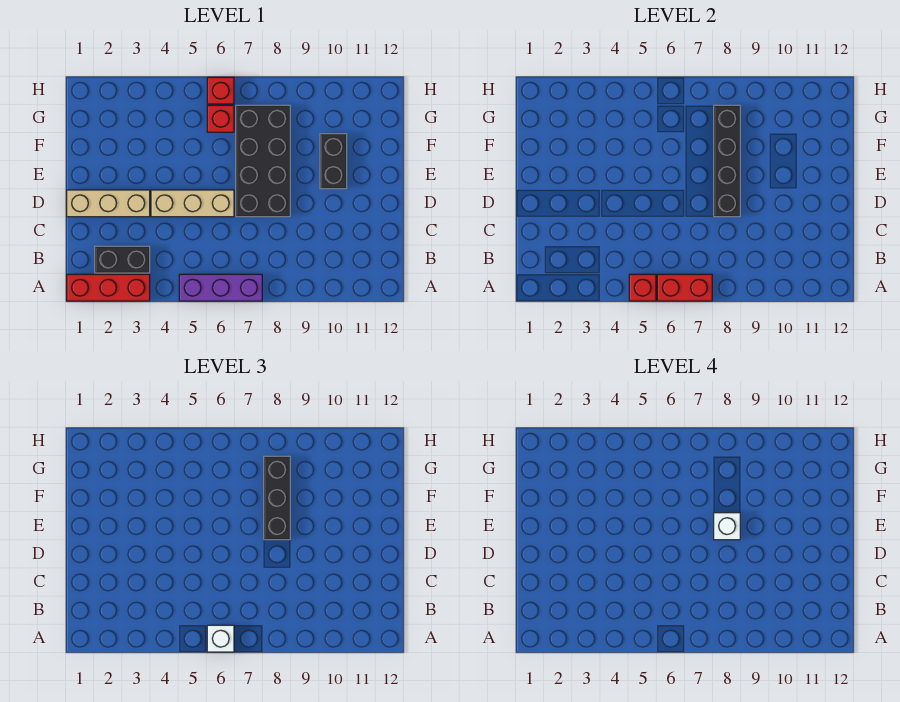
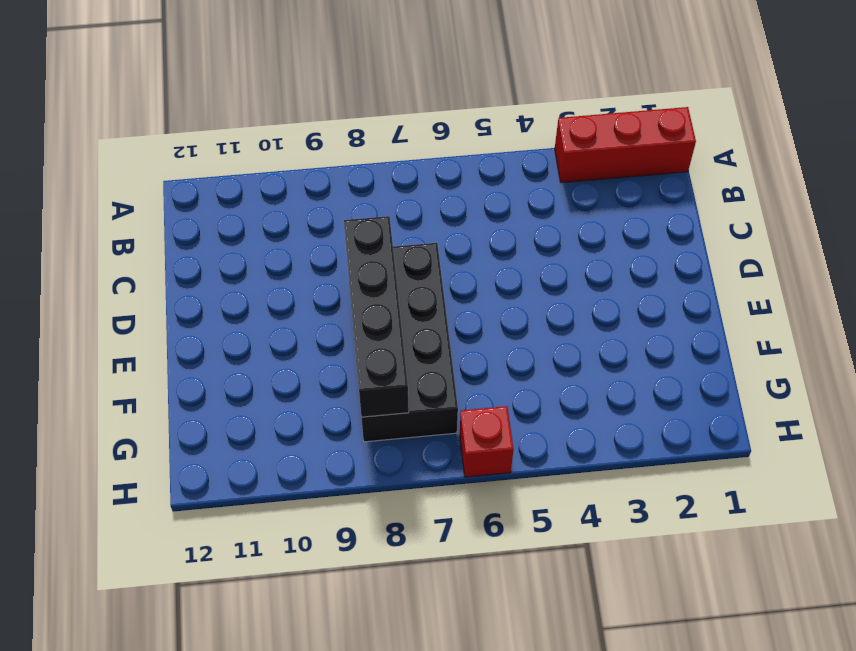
none -> purple brick A5:A7 level 1
none -> black brick B2:B3 level 1
none -> tan brick D1:D3 level 1

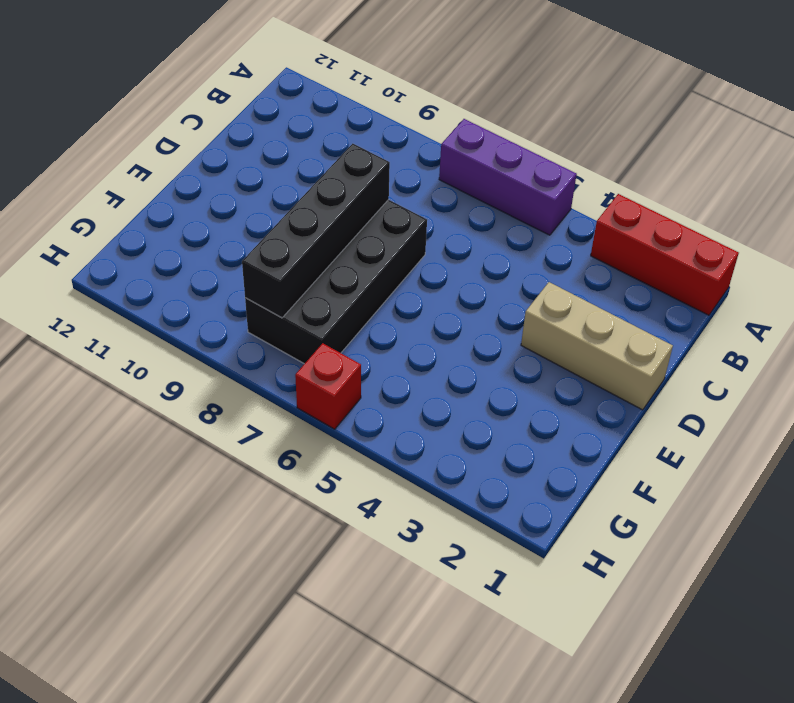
none -> black brick B2:B3 level 1
none -> tan brick D4:D6 level 1
none -> black brick E10:F10 level 1

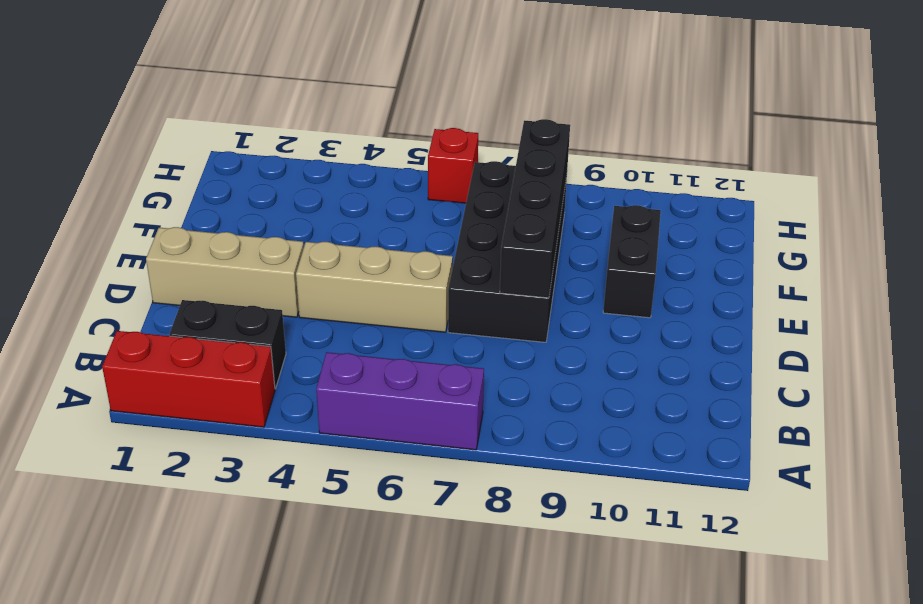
none -> red brick G6 level 1
none -> red brick A5 level 2
none -> red brick A6:A7 level 2

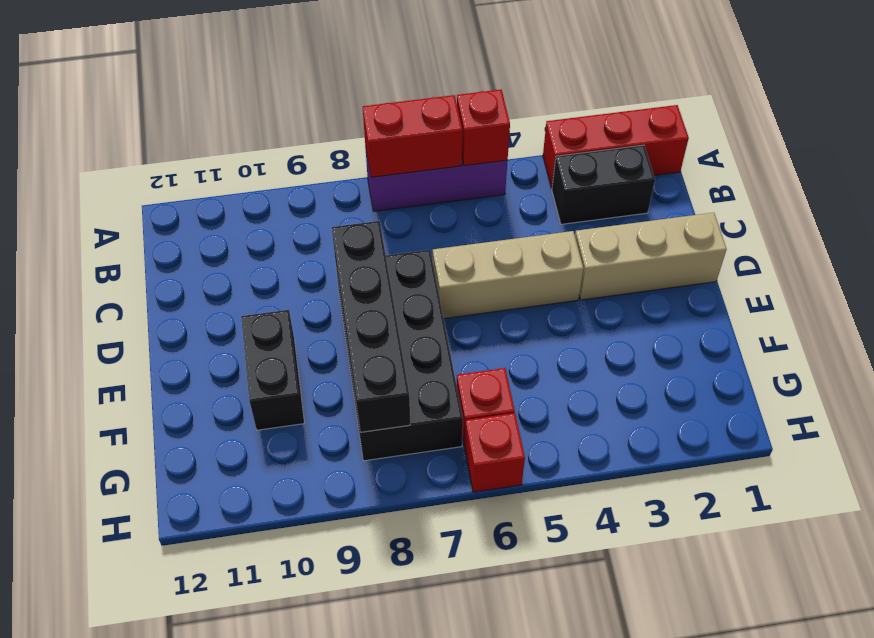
none -> white brick A6 level 3
none -> black brick E8:G8 level 3
none -> white brick E8 level 4

